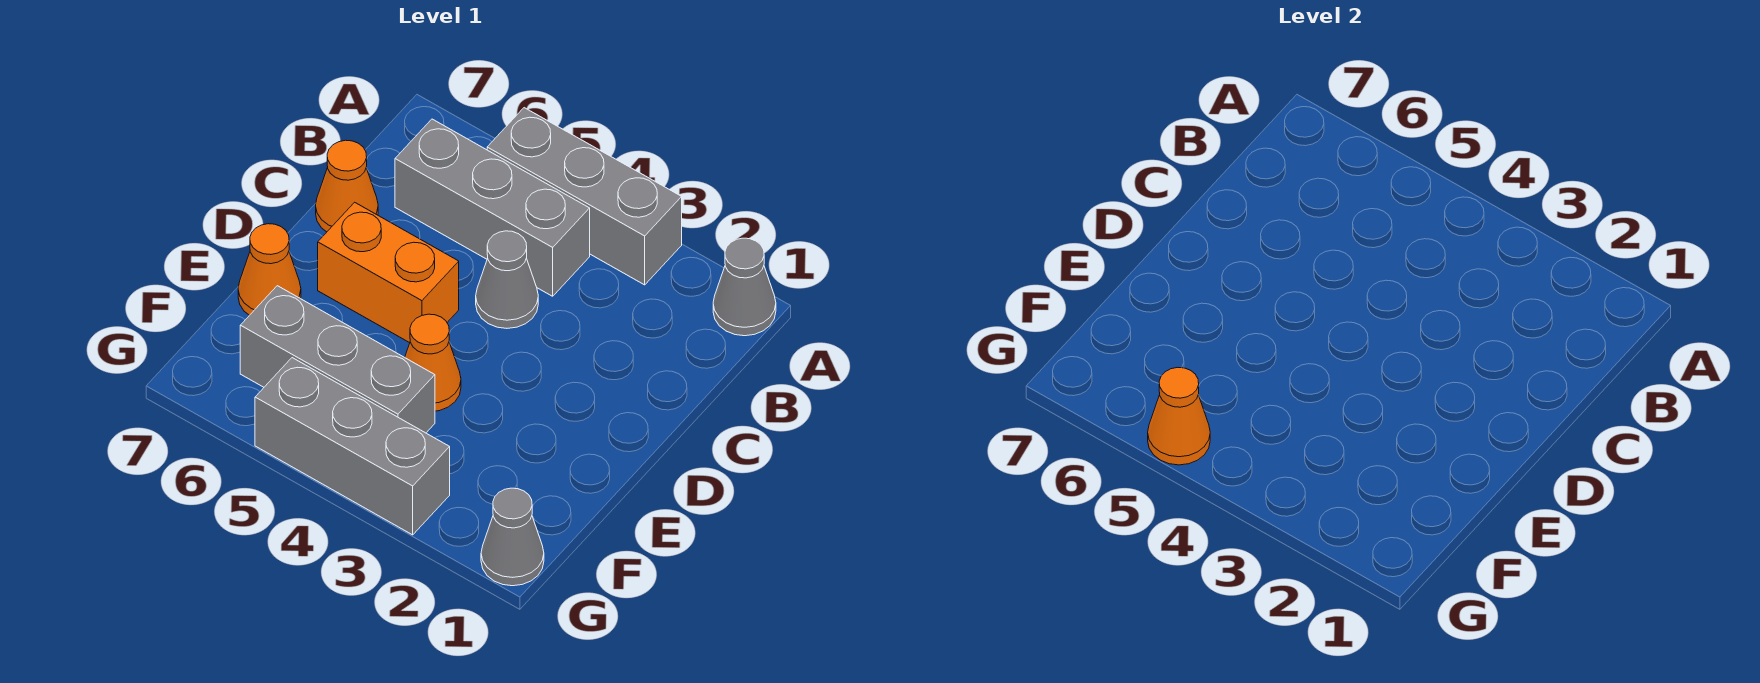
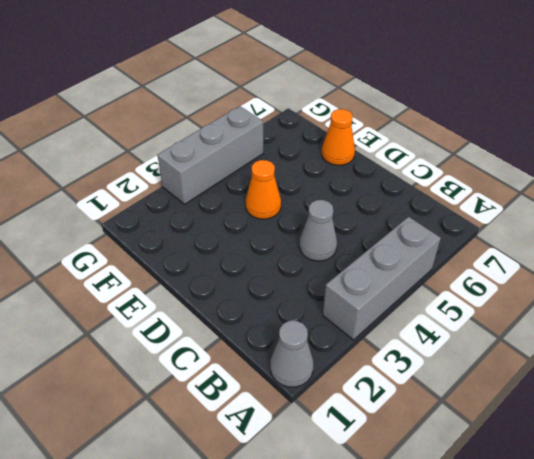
none -> grey brick B4:B6 level 1
none -> orange cone C7 level 1
none -> orange brick D5:D6 level 1

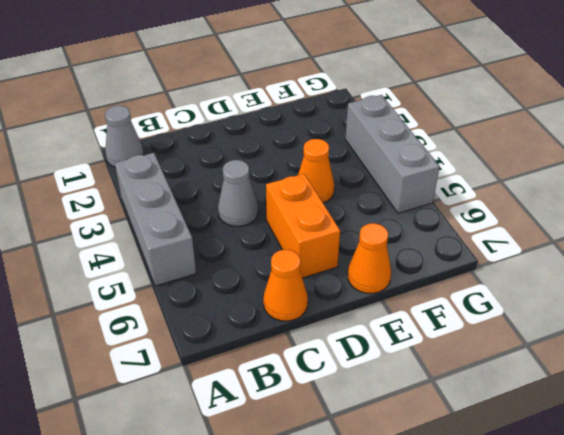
none -> grey brick B4:B6 level 1
none -> grey brick F4:F6 level 1
none -> grey cone G1 level 1

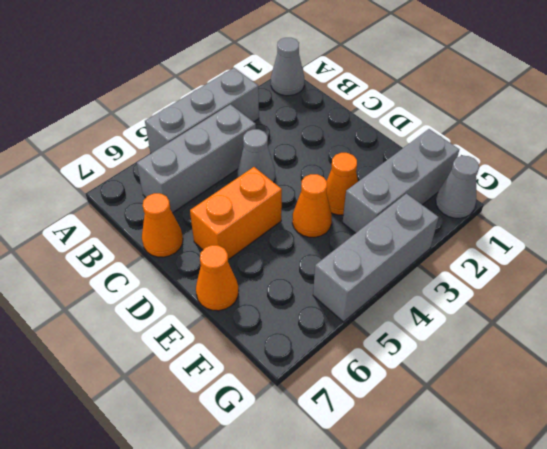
orange cone E3 level 1 -> orange cone G5 level 2
grey brick F1:F3 level 1 -> grey brick F4:F6 level 1

